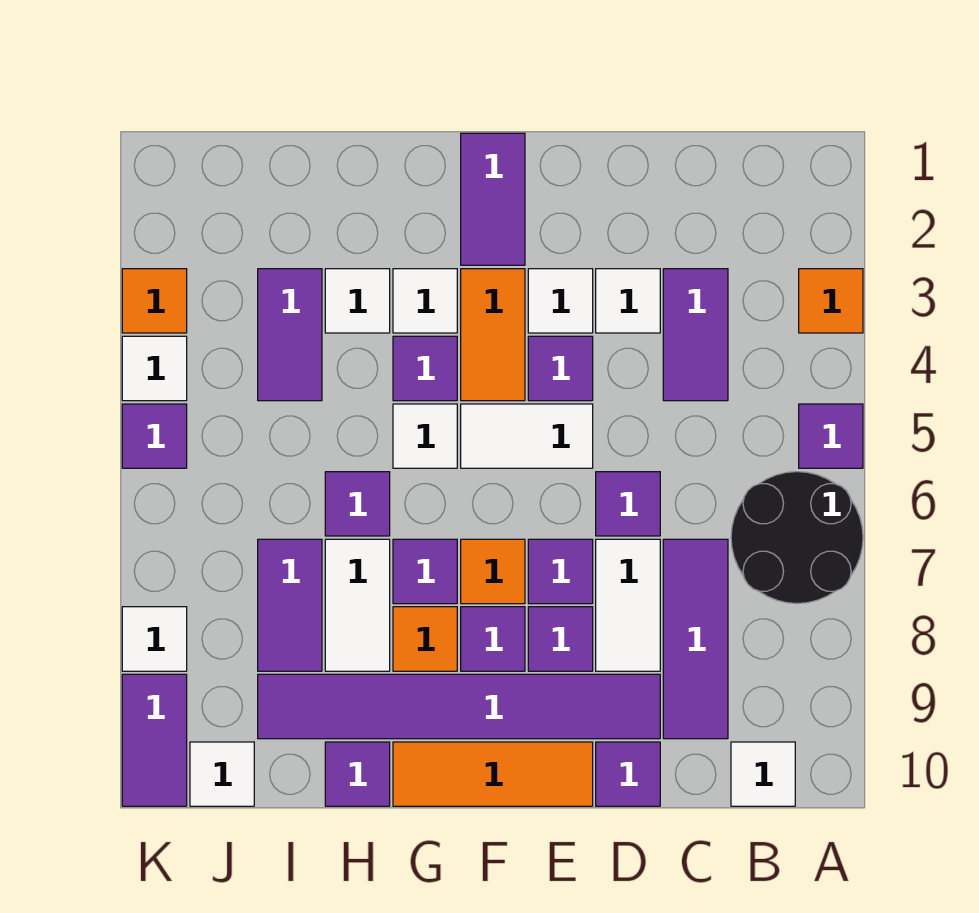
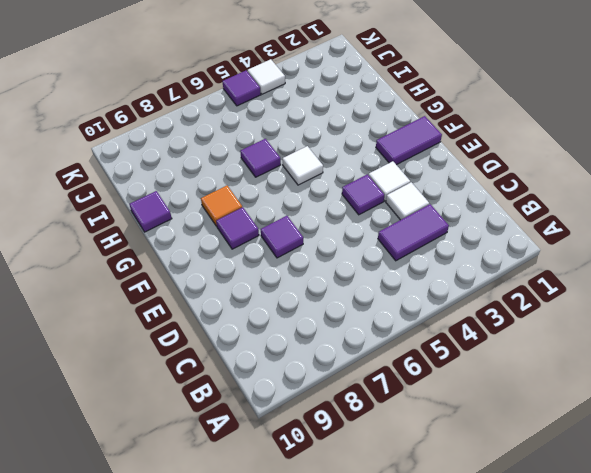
none -> orange tile A3 level 1
none -> purple tile A5 level 1
none -> black round brick A6:B7 level 1
none -> white tile B10 level 1

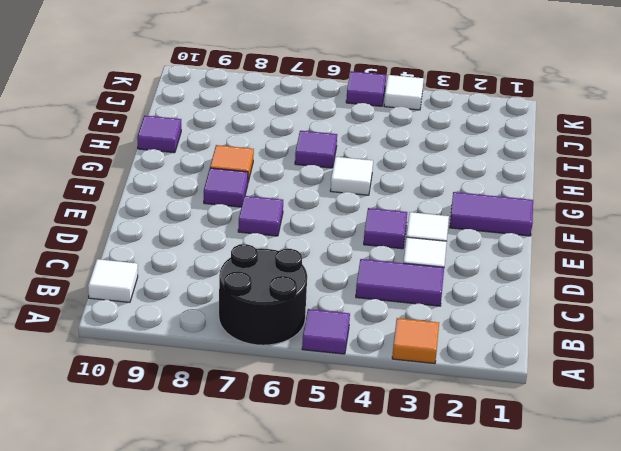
none -> purple tile C7:C9 level 1
none -> purple tile D6 level 1
none -> white tile D7:D8 level 1
none -> purple tile D9:I9 level 1

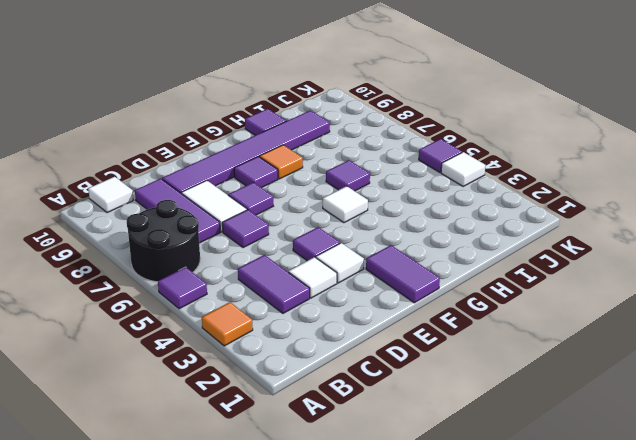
none -> purple tile D10 level 1
none -> white tile E5:F5 level 1
none -> purple tile E8 level 1
none -> orange tile E10:G10 level 1

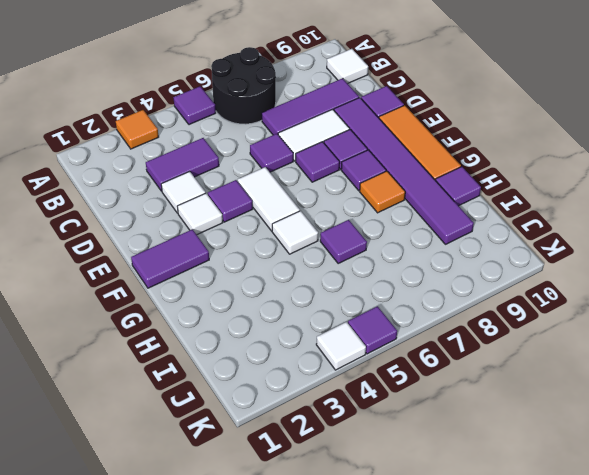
none -> orange tile F3:F4 level 1
none -> orange tile F7 level 1
none -> white tile G3 level 1
none -> purple tile G4 level 1

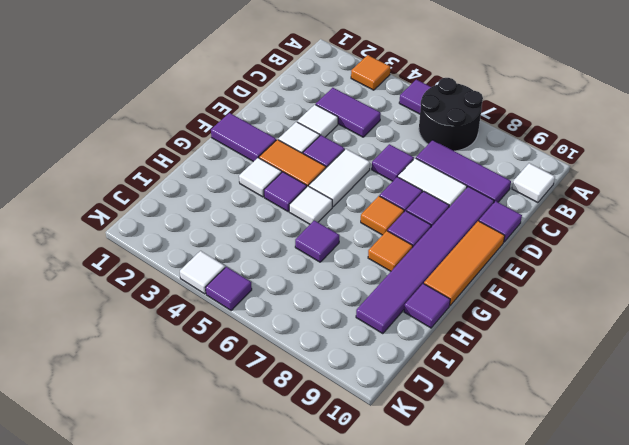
none -> purple tile G7 level 1
none -> white tile H3 level 1
none -> white tile H7:H8 level 1
none -> purple tile I3:I4 level 1

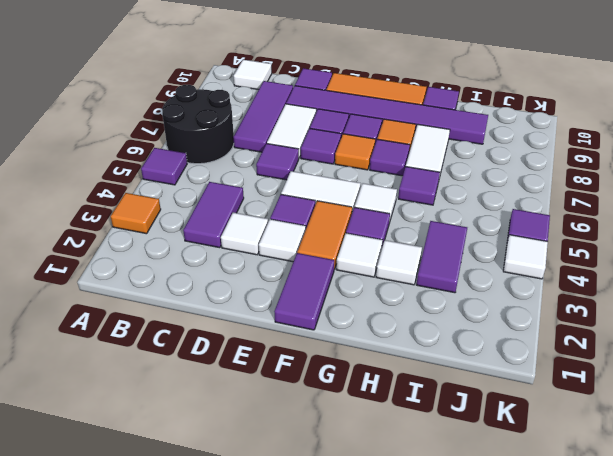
none -> purple tile I7:I8 level 1
none -> white tile J10 level 1
none -> orange tile K3 level 1
none -> white tile K8 level 1

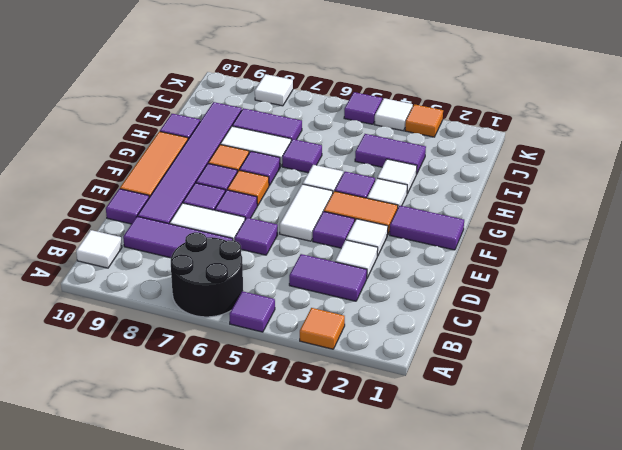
none -> white tile J10 level 1
none -> purple tile K9:K10 level 1

